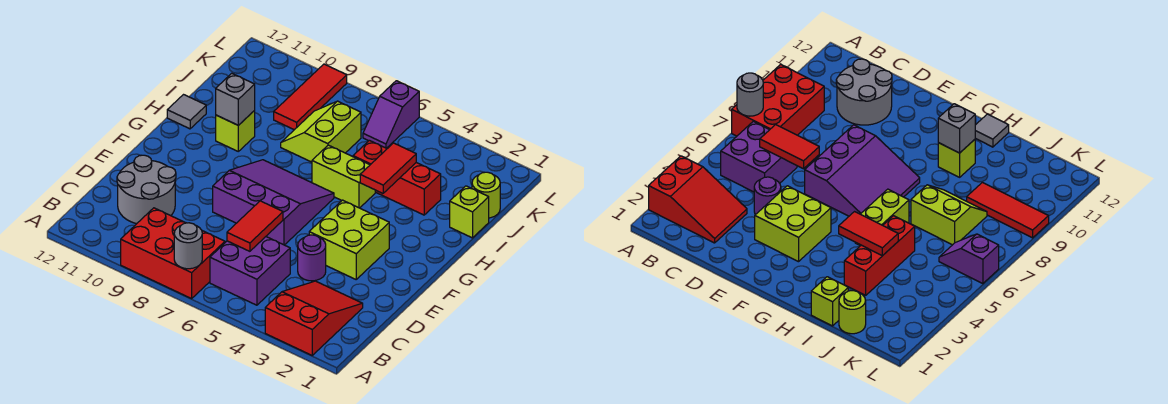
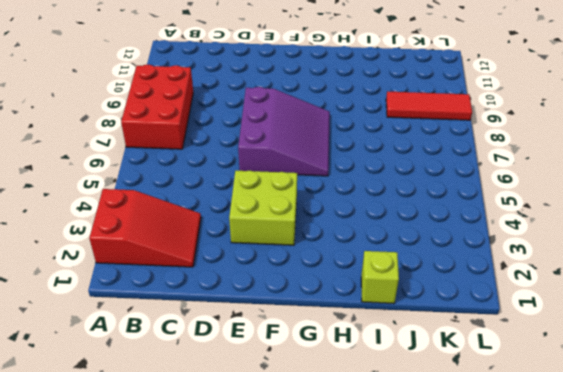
none -> purple brick B5:C6 level 1
none -> grey round brick C10:D11 level 1
none -> purple round brick D4 level 1

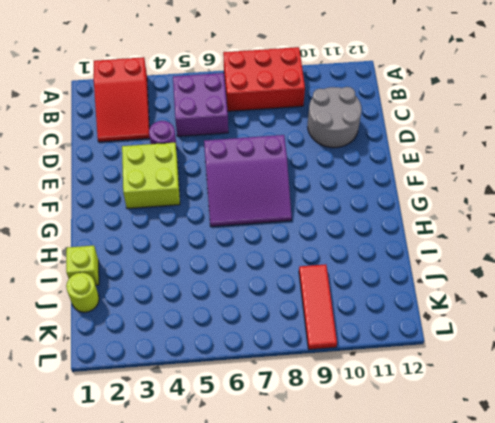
none -> lime brick H5:H6 level 1
none -> lime brick H10 level 1
none -> grey tile H12 level 1

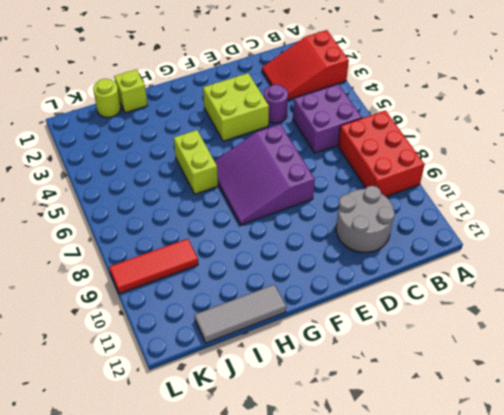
grey tile H12:J12 level 1 -> grey tile H12 level 1
none -> lime brick H10 level 1
none -> red brick I3:I5 level 1
none -> lime slope I7:J8 level 1 top 7

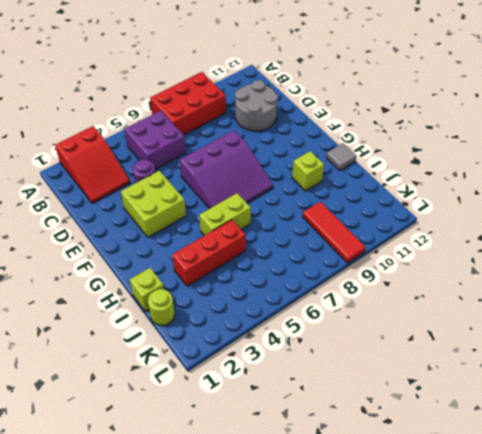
none -> lime slope I7:J8 level 1 top 7
none -> purple slope K6:L6 level 1 top L
none -> grey round brick A7 level 2

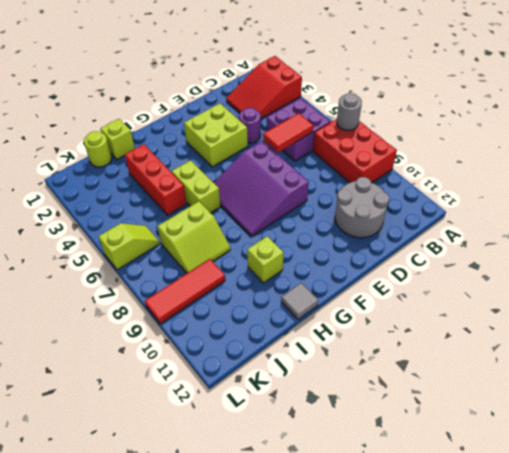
lime slope K6:L6 level 1 top L -> purple slope K6:L6 level 1 top L
none -> red tile H4:I4 level 2
none -> grey brick H10 level 2

